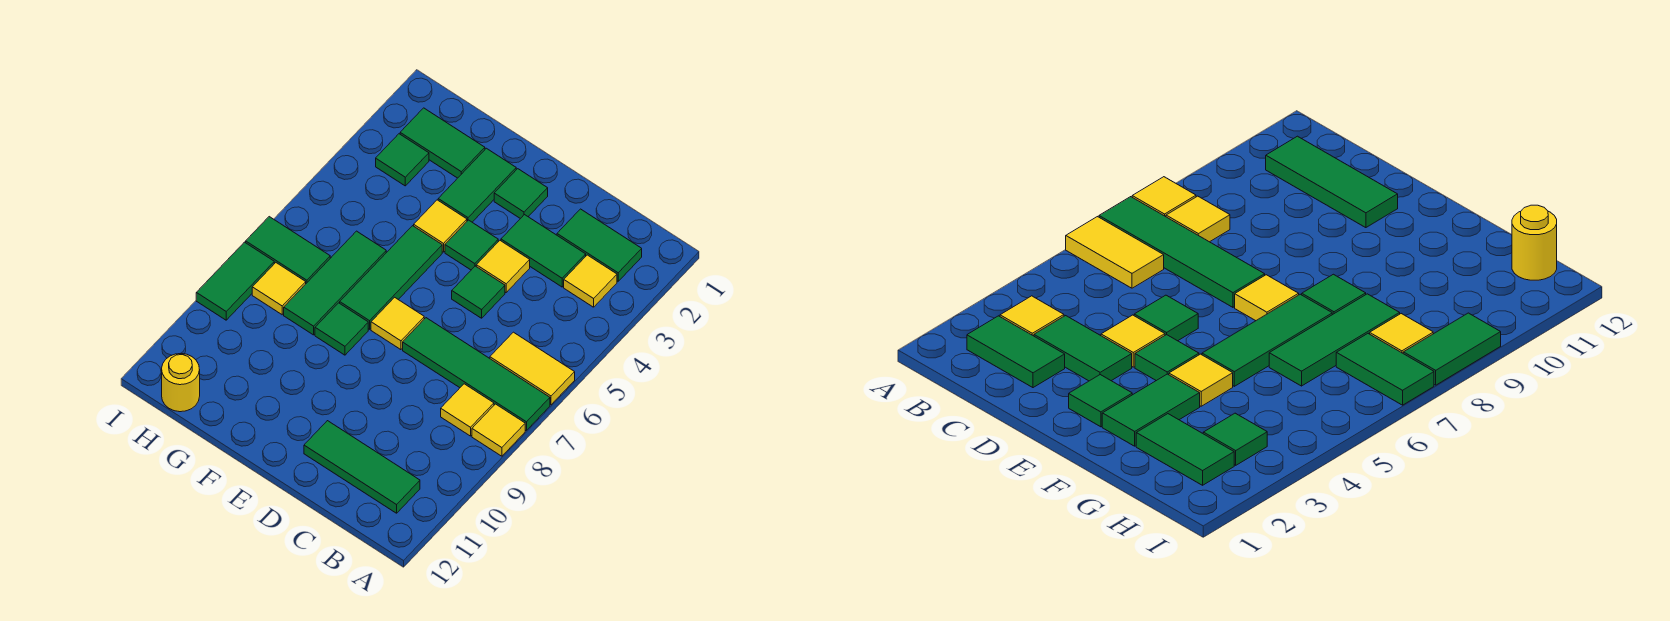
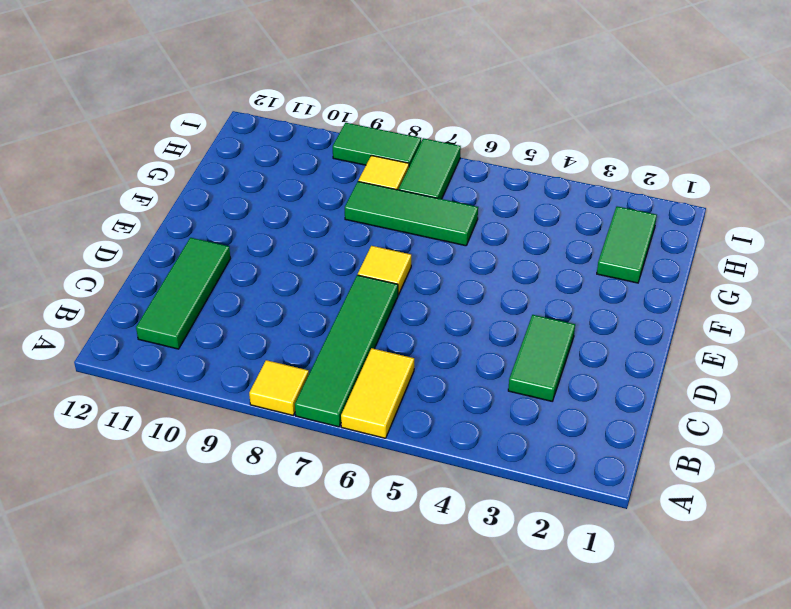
none -> green tile B2:C2 level 1
none -> yellow tile B3 level 1
none -> yellow tile B8 level 1

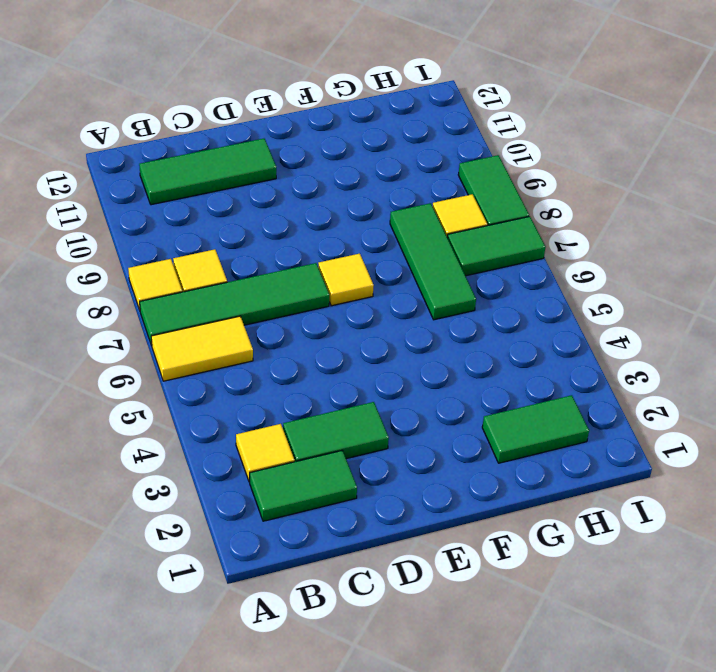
none -> yellow tile D4 level 1
none -> green tile D5 level 1
none -> green tile E2 level 1

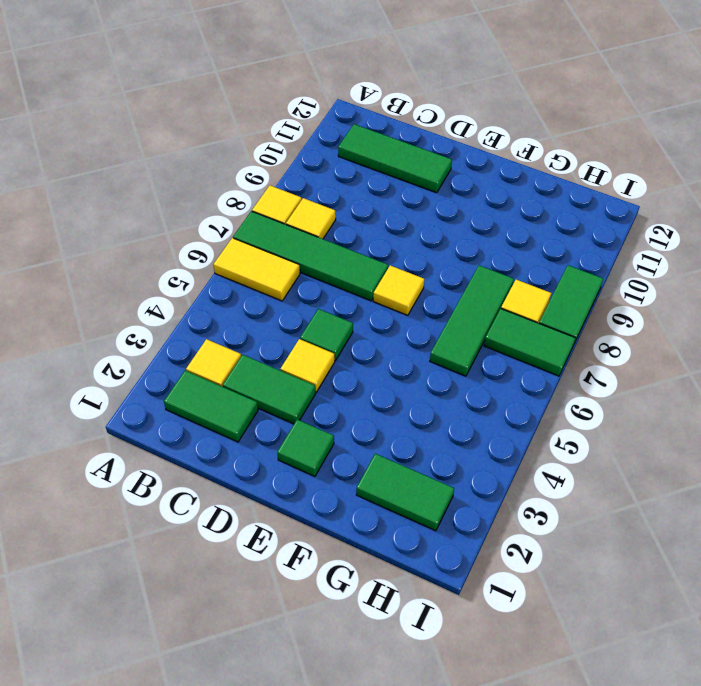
none -> green tile E4 level 1
none -> green tile F2:F3 level 1
none -> yellow tile F4 level 1

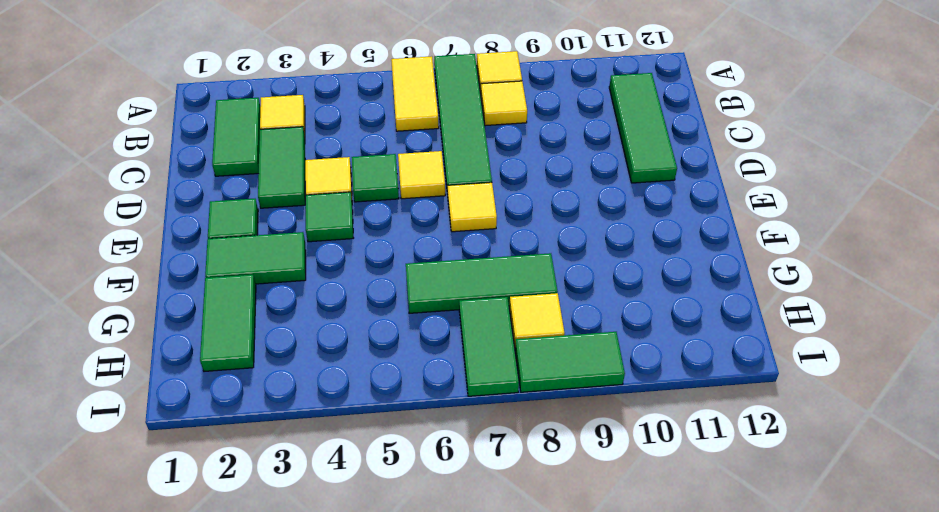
yellow tile D6 level 1 -> yellow tile F4 level 1
none -> green tile F5:F7 level 1
none -> green tile F8 level 1
none -> green tile H3 level 1

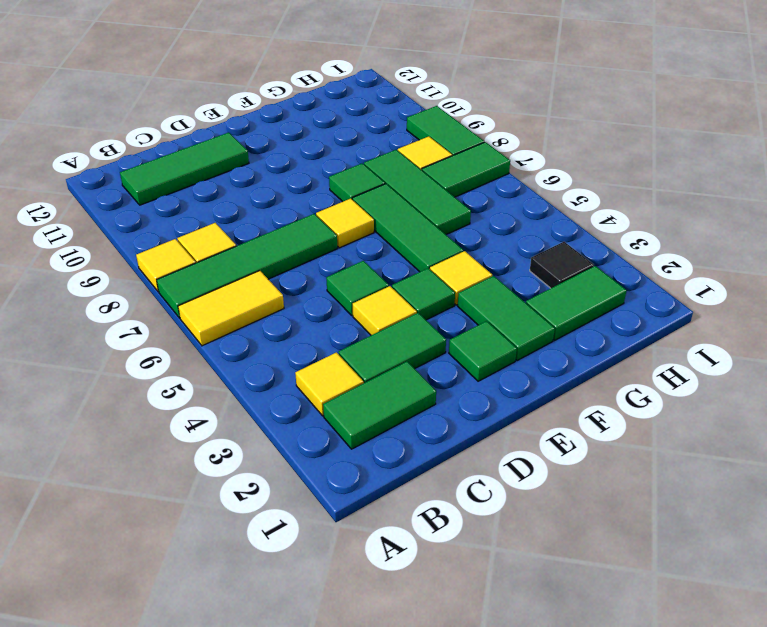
black tile H3 level 1 -> green tile H3 level 1
none -> yellow round brick H12 level 1

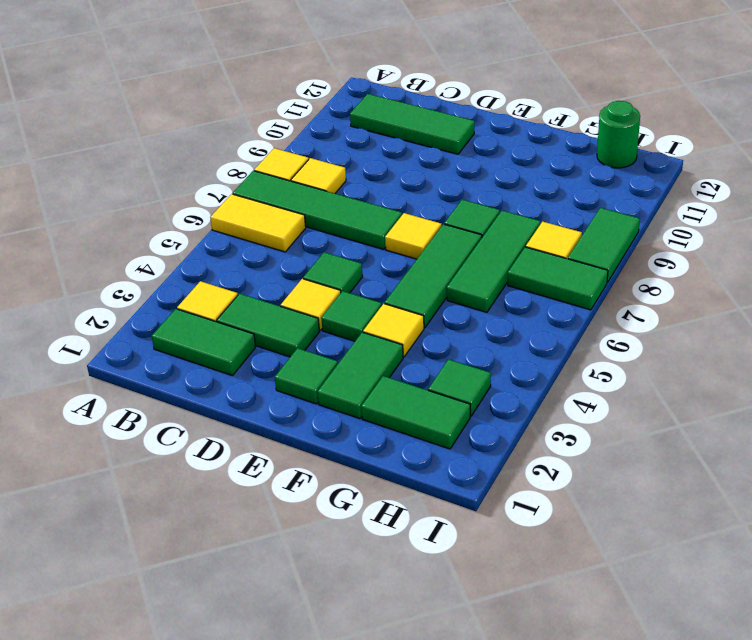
green round brick H12 level 1 -> yellow round brick H12 level 1

